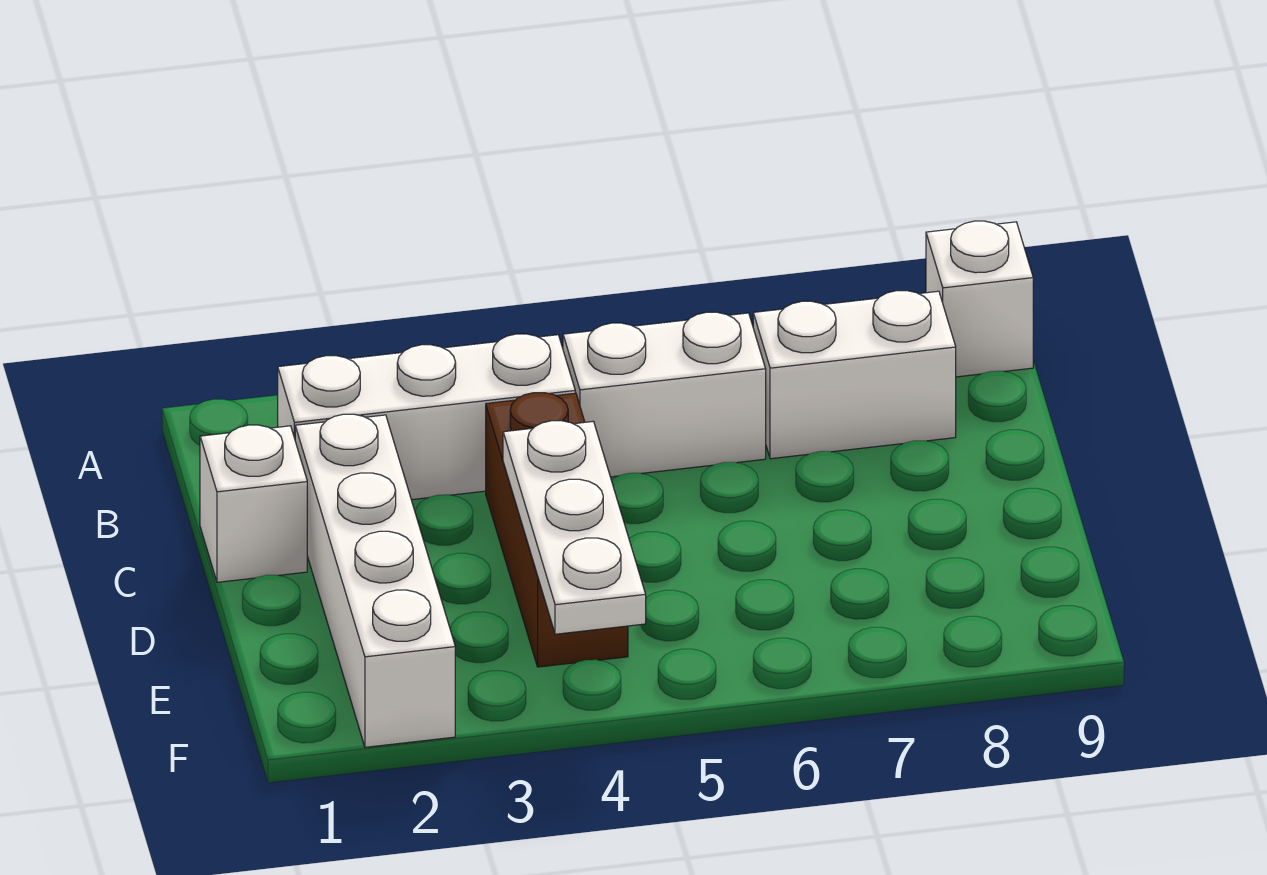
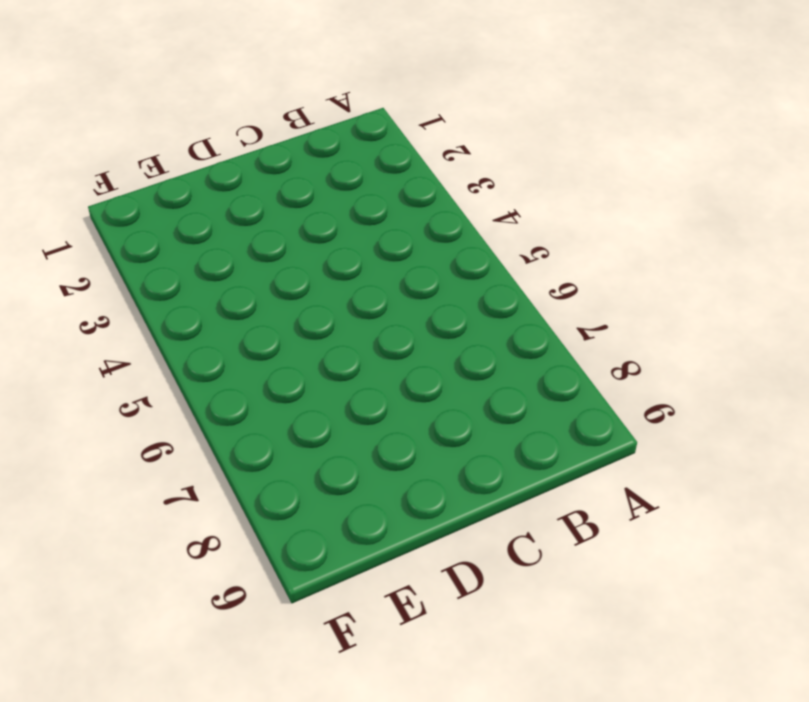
none -> white brick A9 level 1
none -> white brick B2:B4 level 1

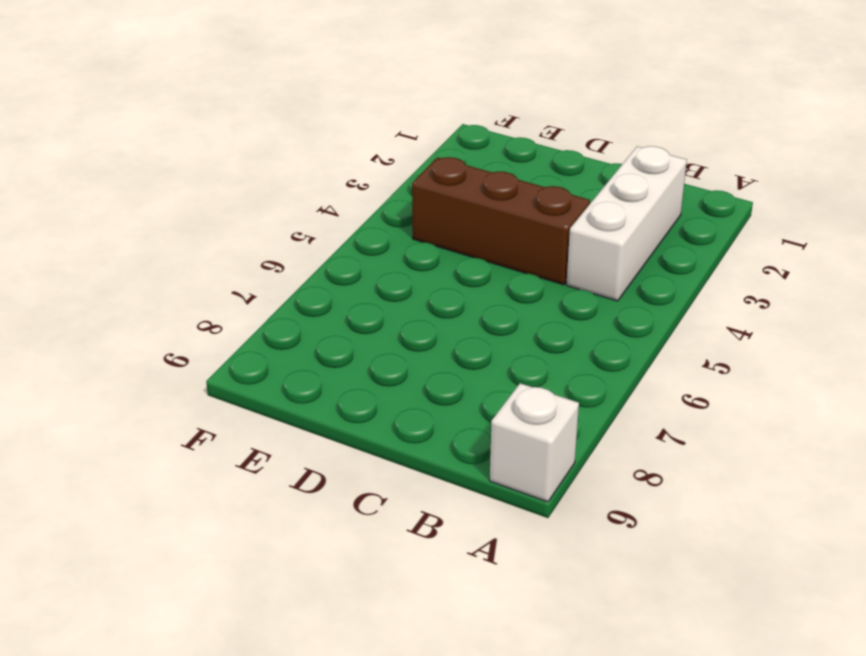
none -> white brick B5:B6 level 1
none -> white brick B7:B8 level 1

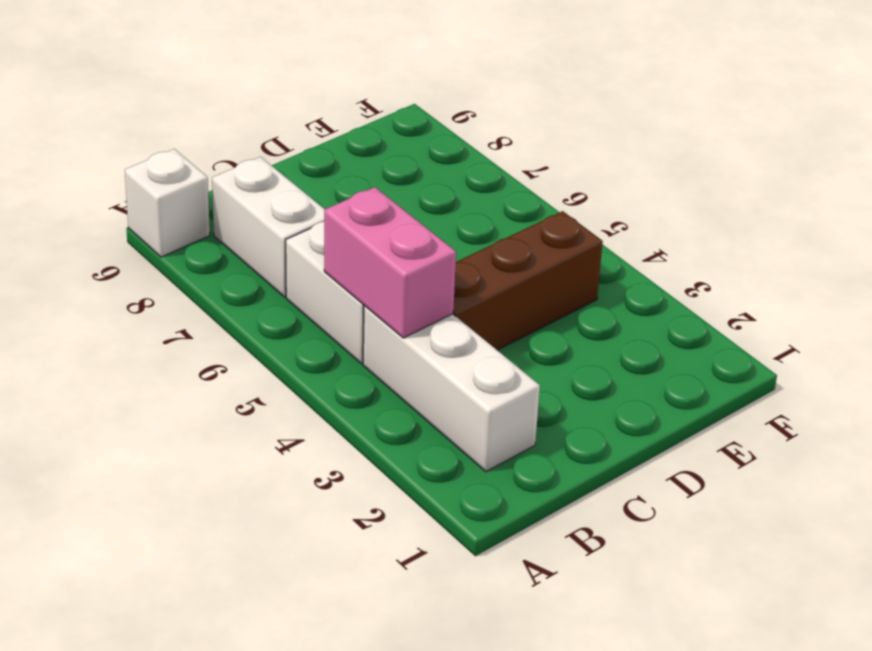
pink brick B4:B5 level 2 -> none
none -> white brick C1 level 1
none -> white brick C2:F2 level 1

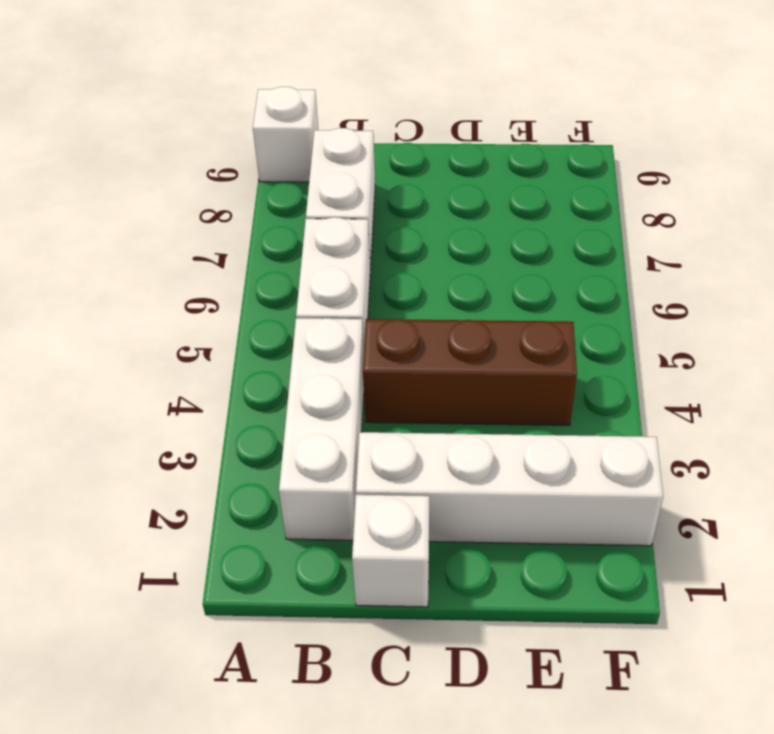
none -> white plate D4:F4 level 2

